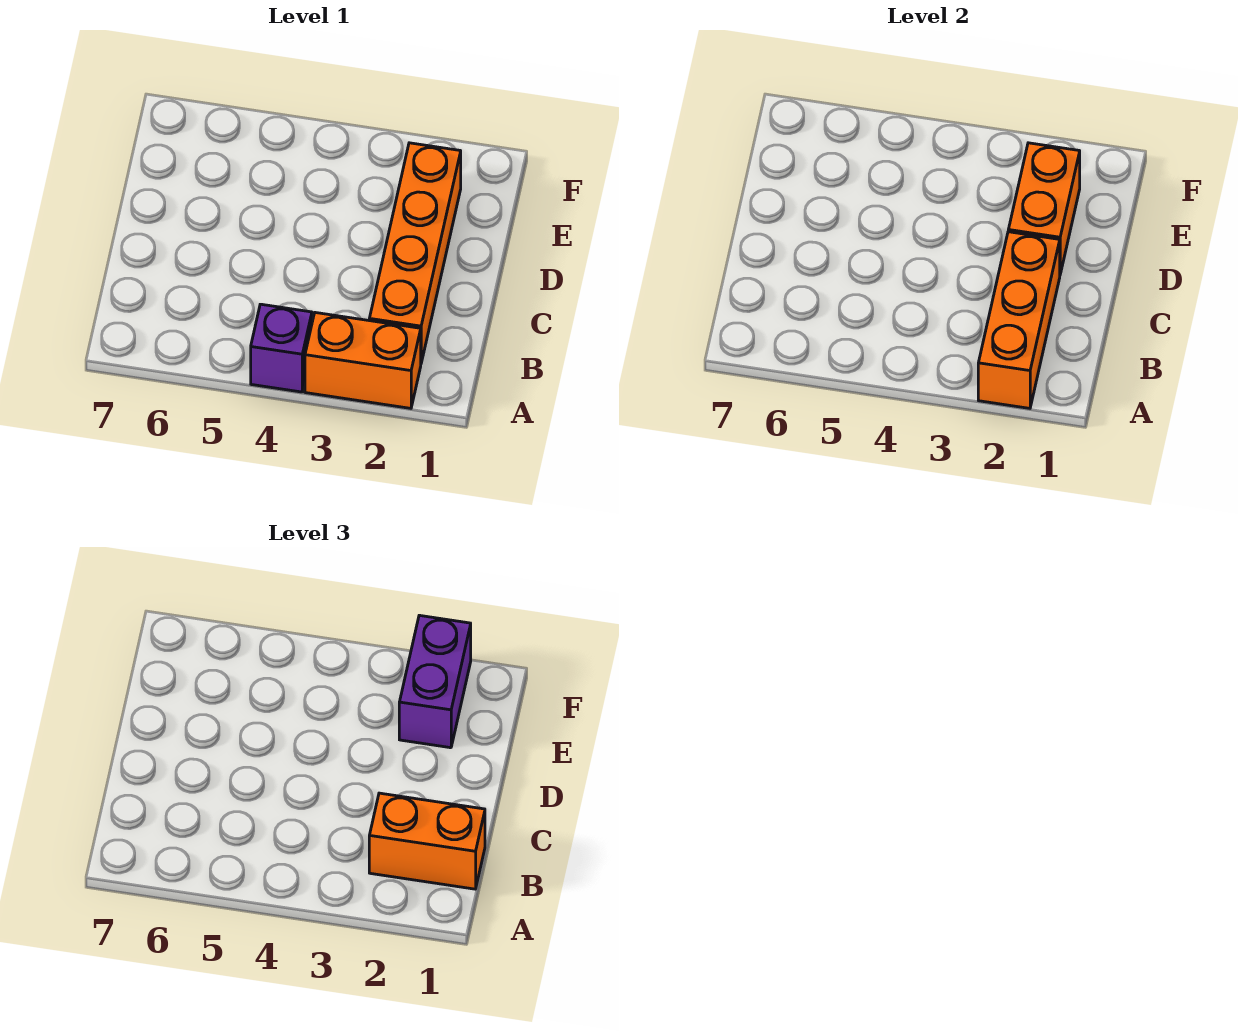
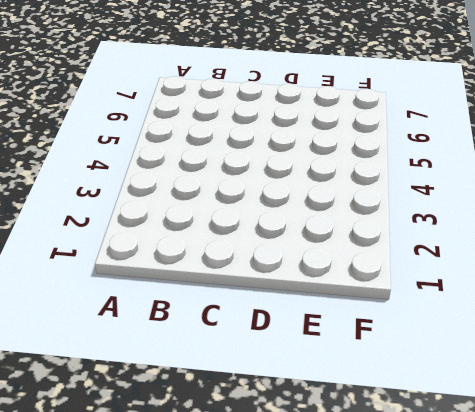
none -> orange brick A2:A3 level 1
none -> purple brick A4 level 1

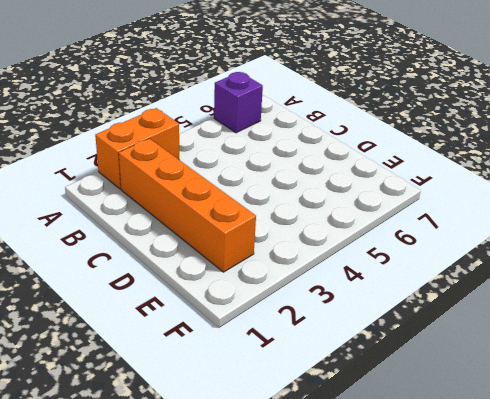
purple brick A6 level 1 -> purple brick A4 level 1
none -> orange brick A2:C2 level 2
none -> orange brick D2:E2 level 2

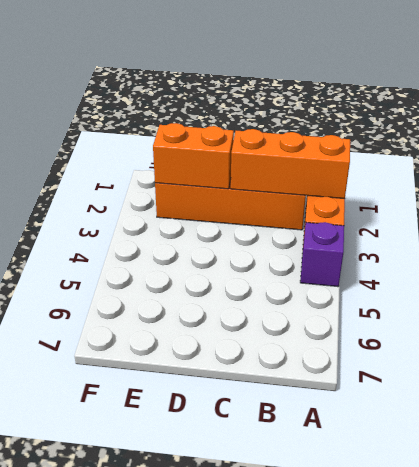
none -> orange brick B1:B2 level 3
none -> purple brick E2:F2 level 3

